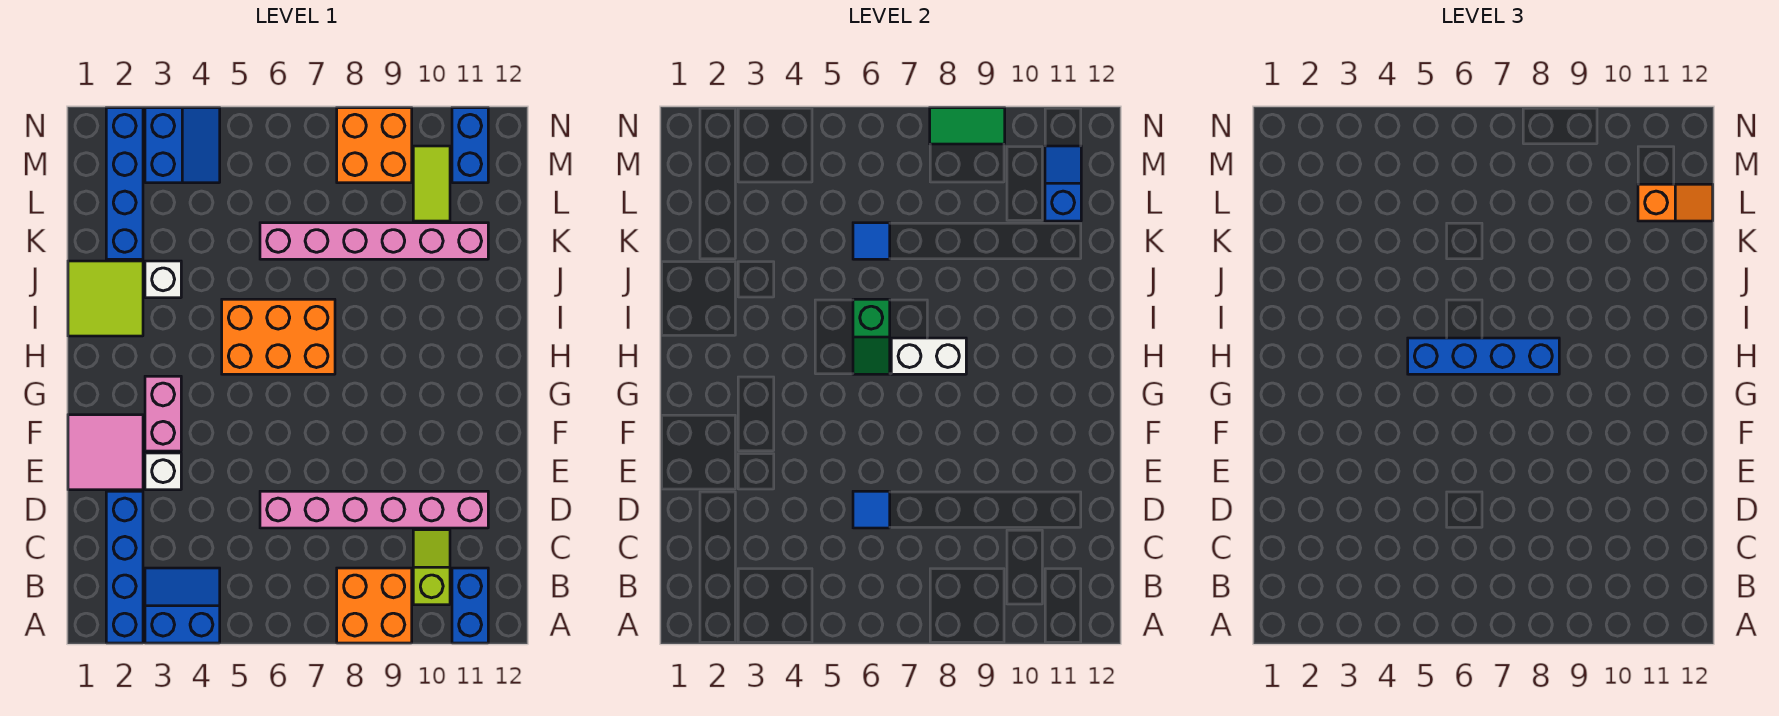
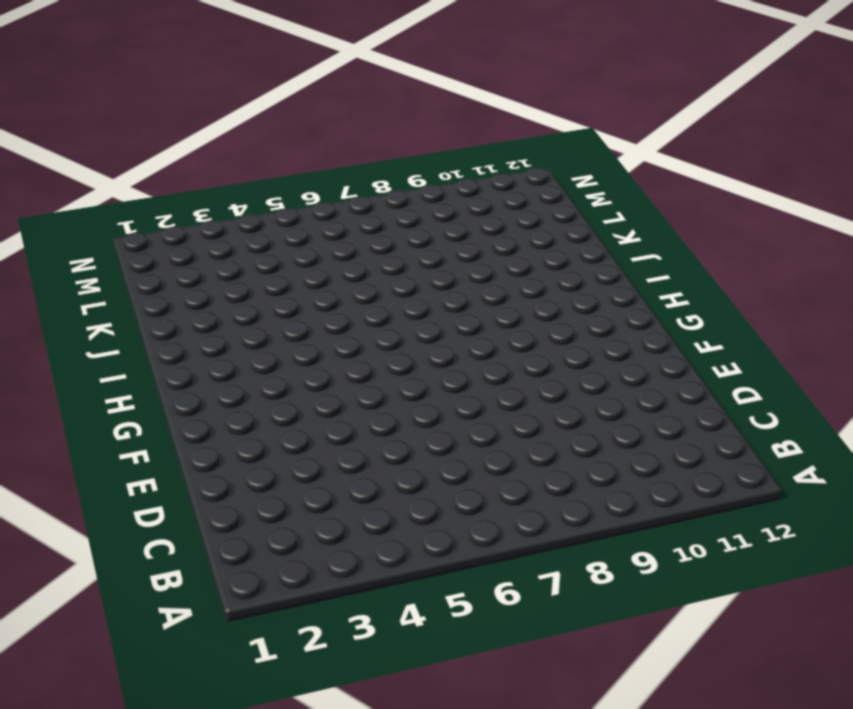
none -> blue brick A2:D2 level 1
none -> blue slope A3:B4 level 1 top A
none -> orange brick A8:B9 level 1

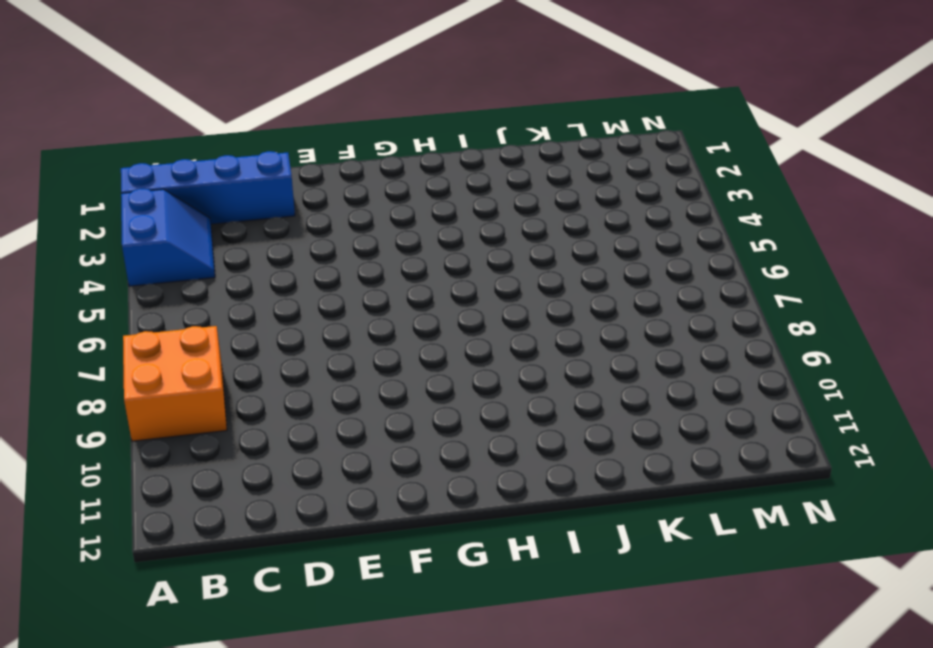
none -> blue brick A11:B11 level 1
none -> lime slope B10:C10 level 1 top B
none -> pink brick D6:D11 level 1

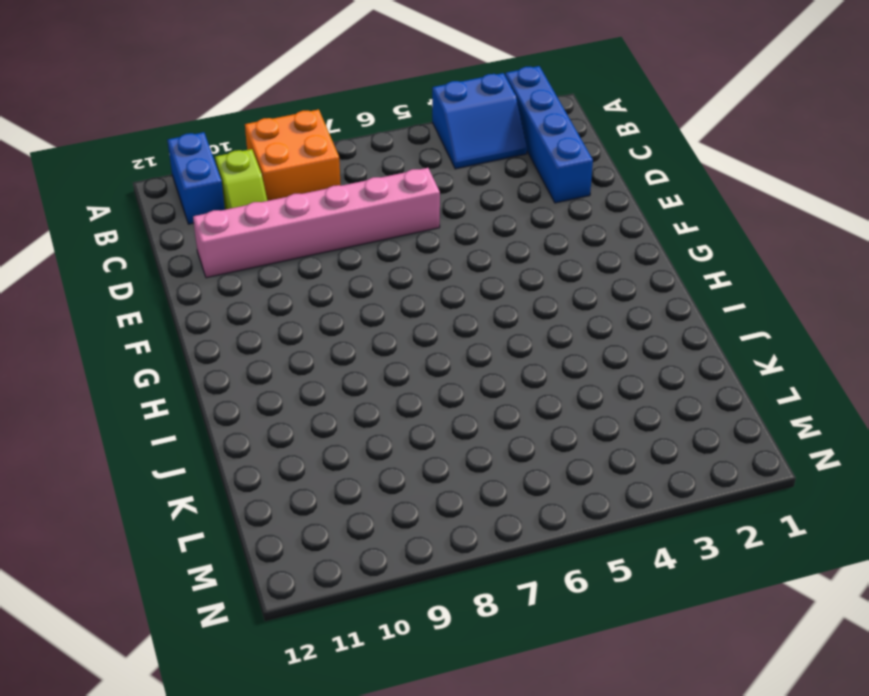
none -> pink tile E1:F2 level 1
none -> white brick E3 level 1
none -> pink brick F3:G3 level 1

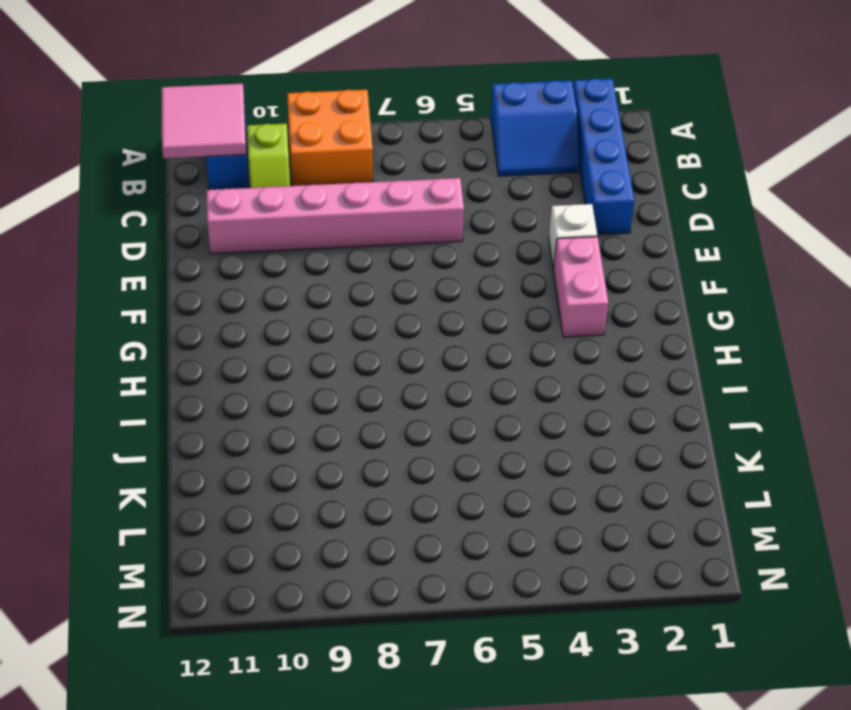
pink tile A11:B12 level 2 -> pink tile E1:F2 level 1
none -> orange brick H5:I7 level 1
none -> lime tile I1:J2 level 1
none -> white brick J3 level 1

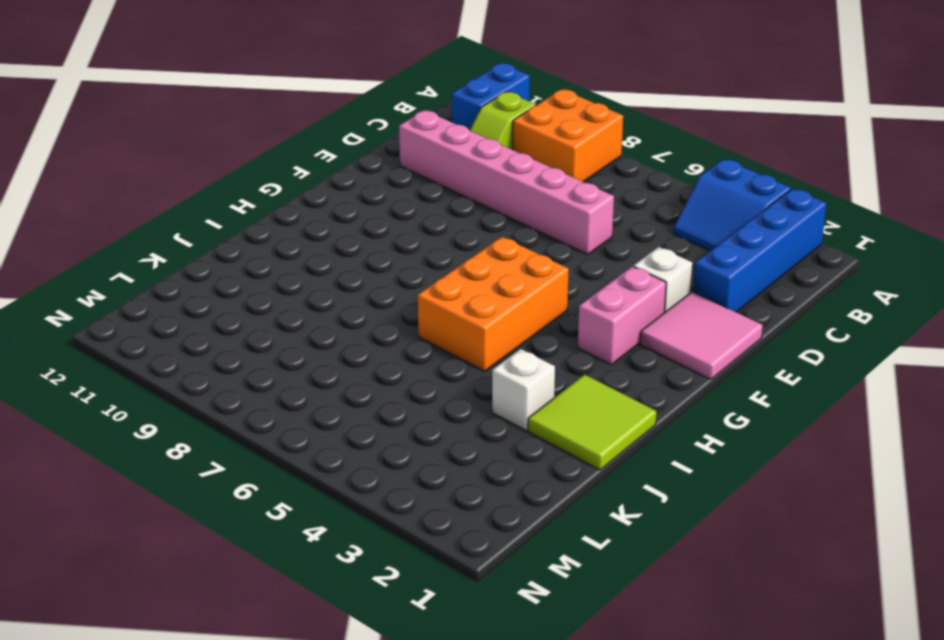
orange brick G5:I6 level 1 -> orange brick H5:I7 level 1
none -> blue brick K2:N2 level 1
none -> pink brick K6:K11 level 1
none -> lime tile L10:M10 level 1

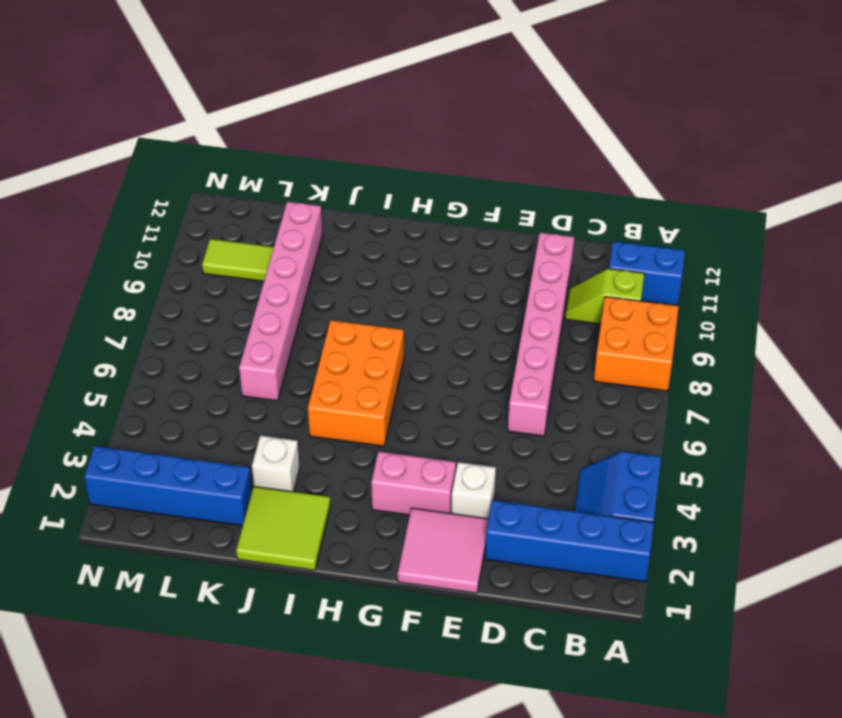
none -> blue slope M3:N4 level 1 top 3
none -> orange brick M8:N9 level 1
none -> blue brick M11:N11 level 1

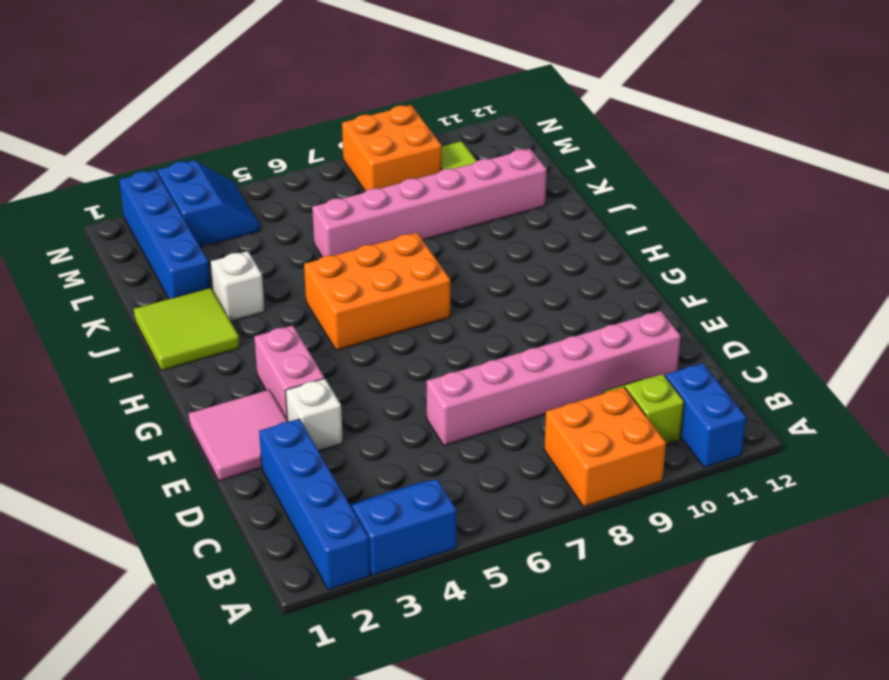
none -> blue brick M11:N11 level 1
none -> blue tile D6 level 2
none -> green slope H6:I6 level 2 top I

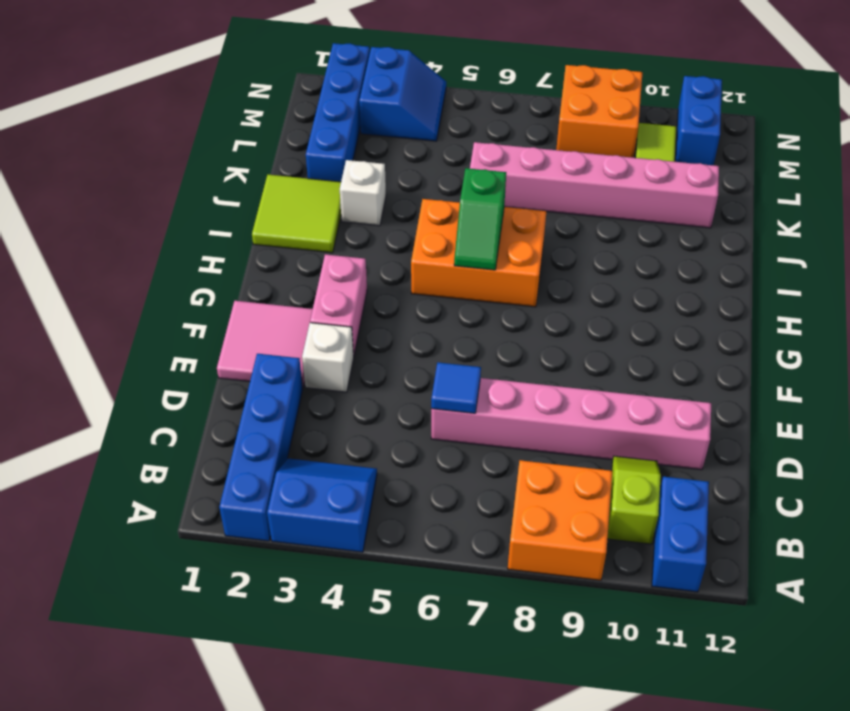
none -> white brick H7:H8 level 2
none -> blue tile K6 level 2
none -> blue slope L11:M11 level 2 top L

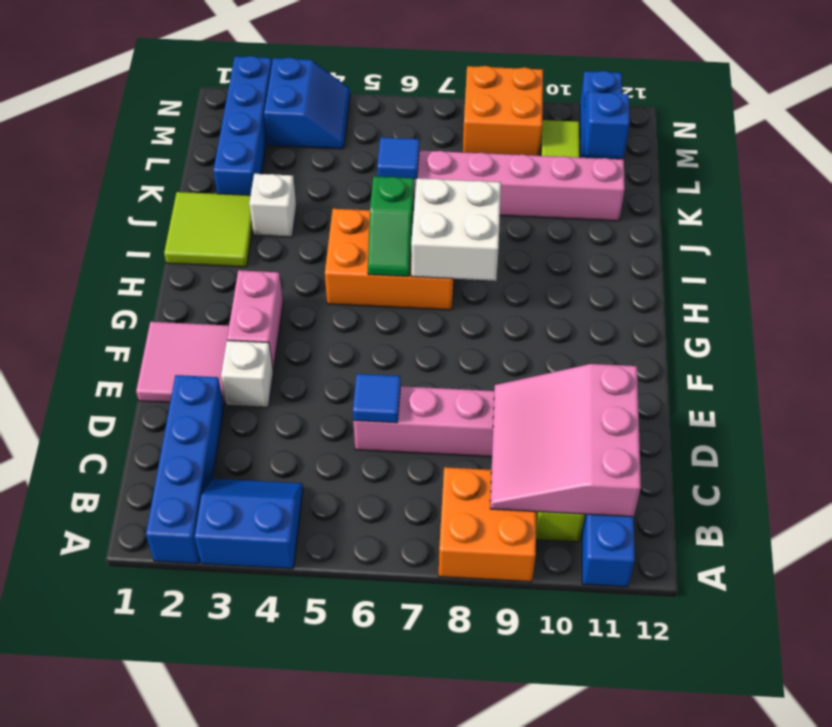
pink slope B9:D11 level 2 top 11 -> none
white brick H7:I8 level 2 -> white brick H7:H8 level 2
none -> green tile N8:N9 level 2
none -> blue brick H5:H8 level 3
none -> orange slope L11:L12 level 3 top 11

